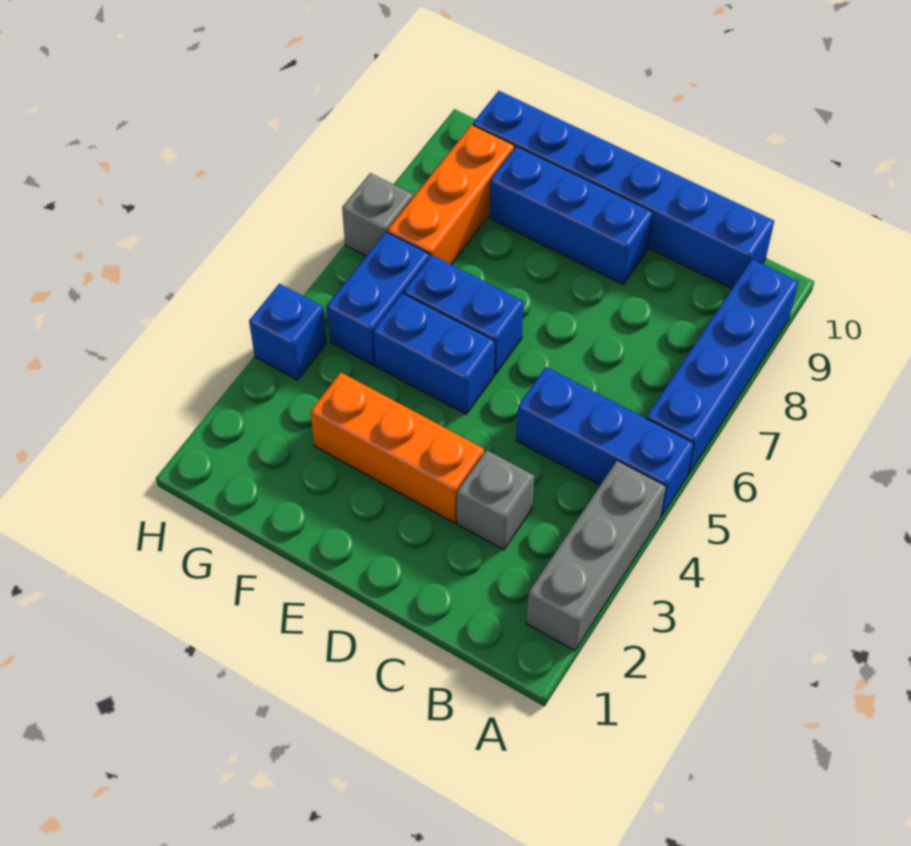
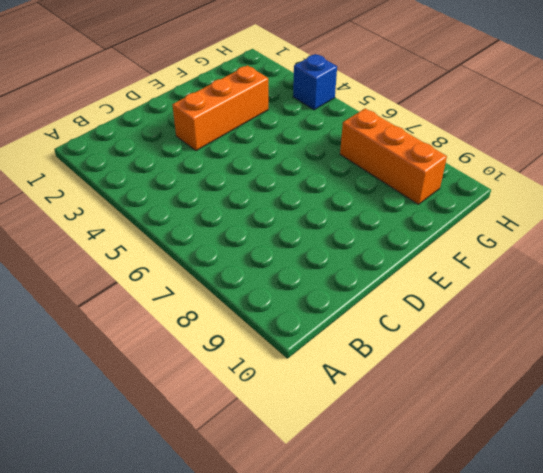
none -> grey brick A2:A4 level 1
none -> blue brick A5:C5 level 1
none -> blue brick A6:A9 level 1

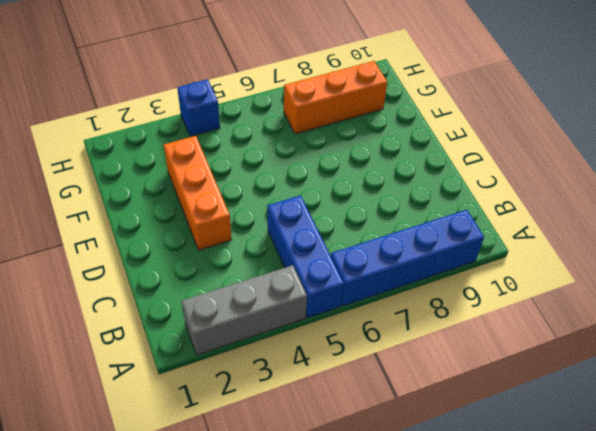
none -> blue brick B10:G10 level 1
none -> grey brick C3 level 1
none -> blue brick D9:F9 level 1

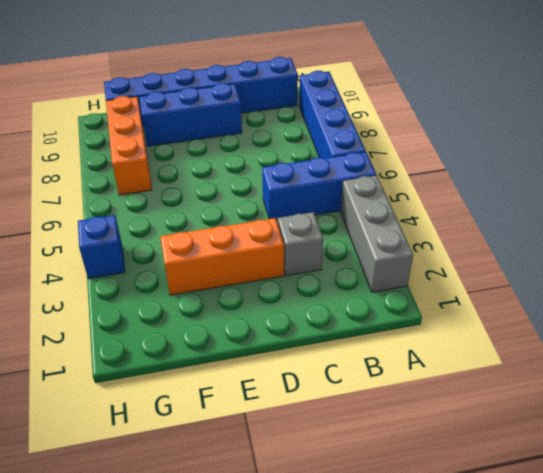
none -> blue brick E5:F5 level 1
none -> blue brick E6:F6 level 1
none -> blue brick G5:G6 level 1

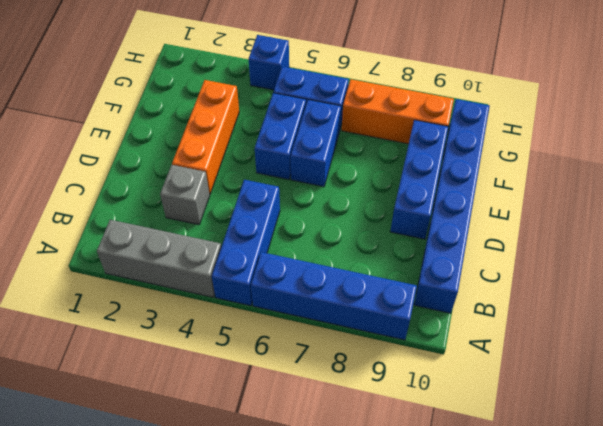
none -> grey brick H7 level 1

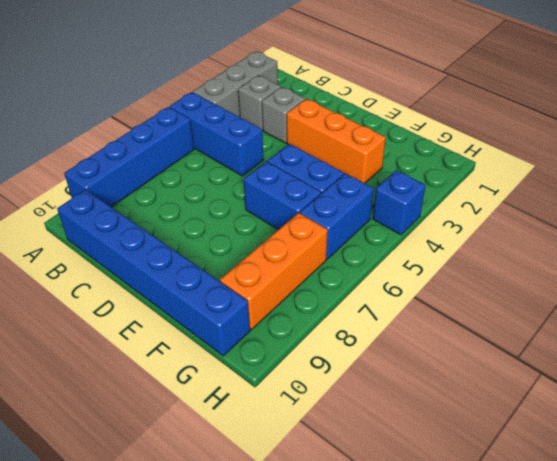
grey brick B3 level 1 -> grey brick H7 level 1
none -> blue brick D9:F9 level 1

